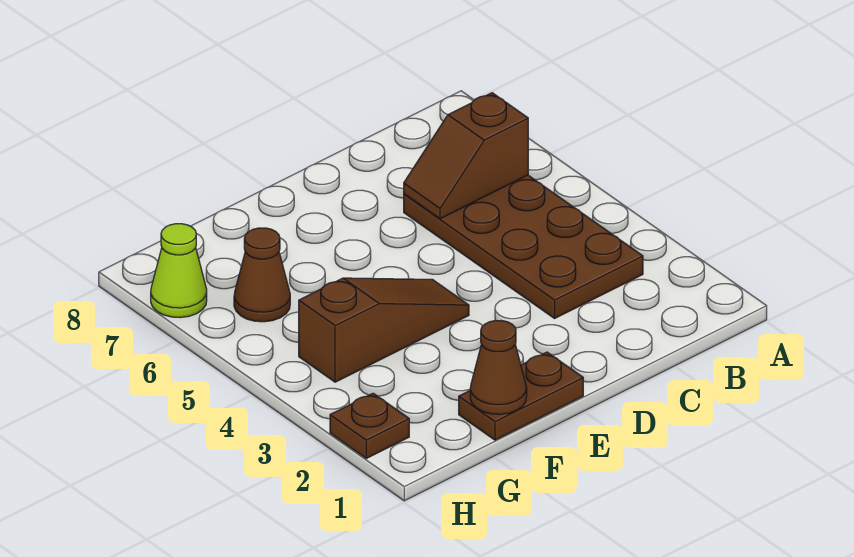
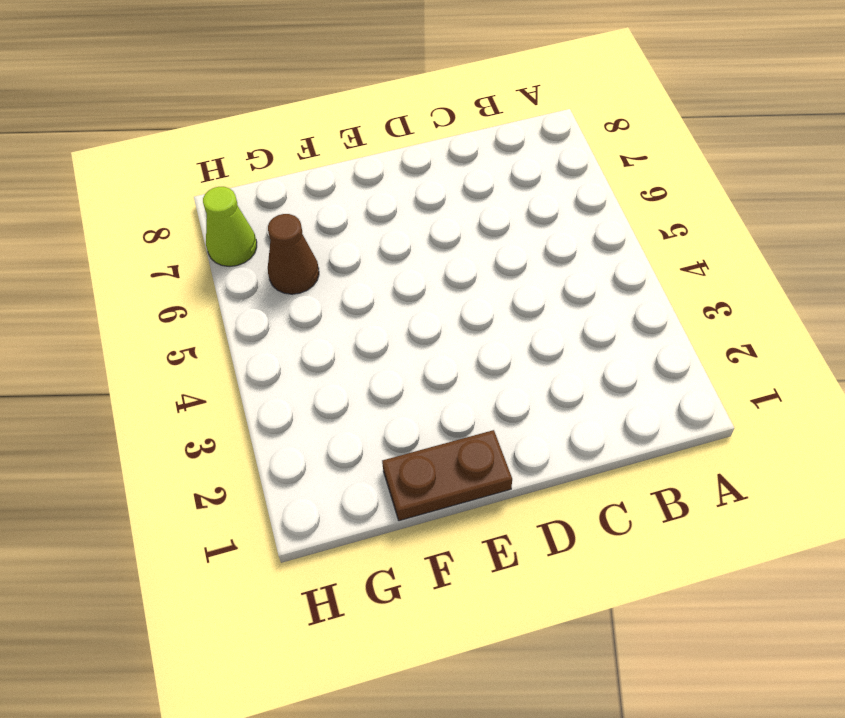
none -> brown plate B3:C6 level 1
none -> brown slope E4:G4 level 1 top G

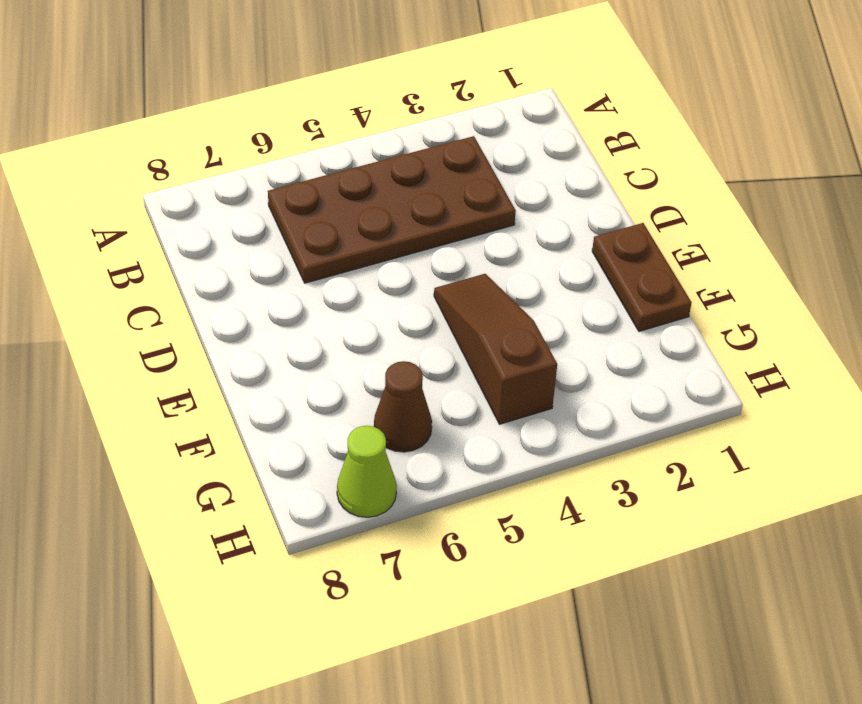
none -> brown plate H2 level 1
none -> brown slope B6:C6 level 2 top B

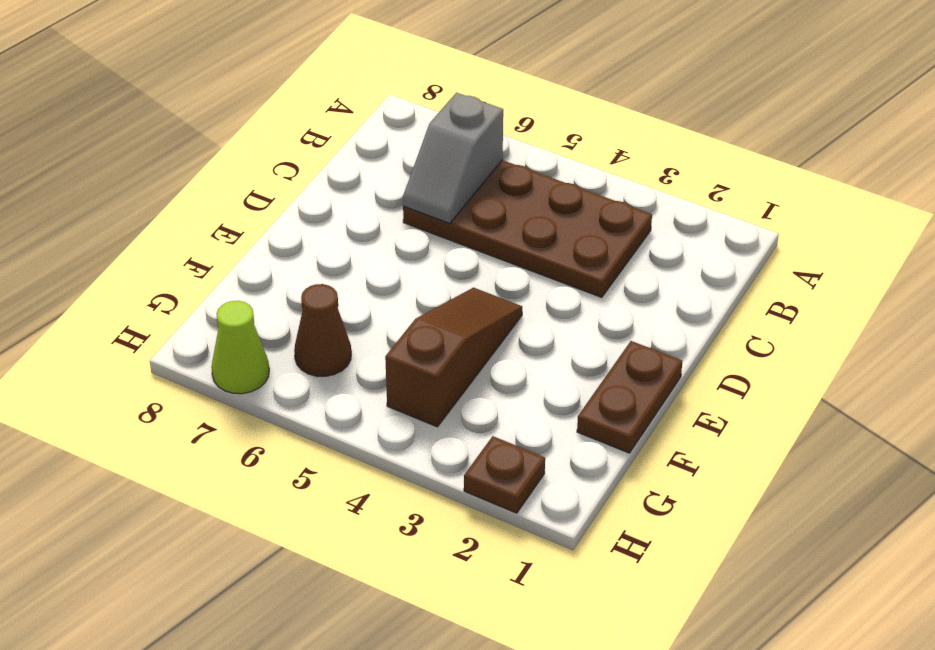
grey slope B6:C6 level 2 top B -> brown slope B6:C6 level 2 top B
none -> brown cone F1 level 2

